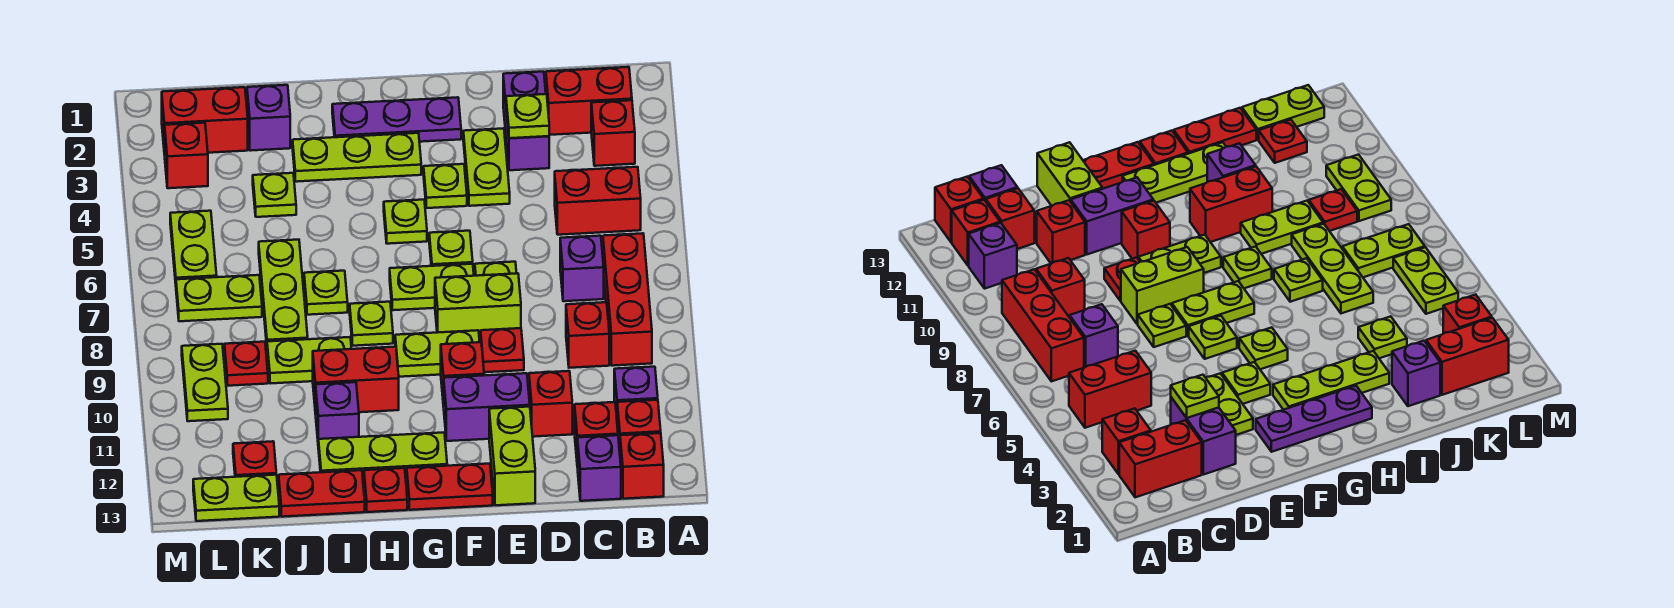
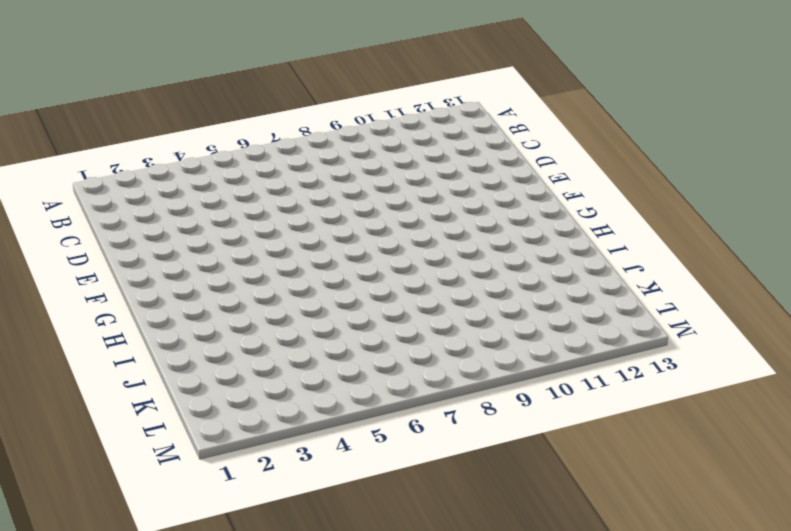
none -> red brick B2:C2 level 1
none -> red brick B3 level 1
none -> red brick B5:C5 level 1
none -> red brick B7:B9 level 1

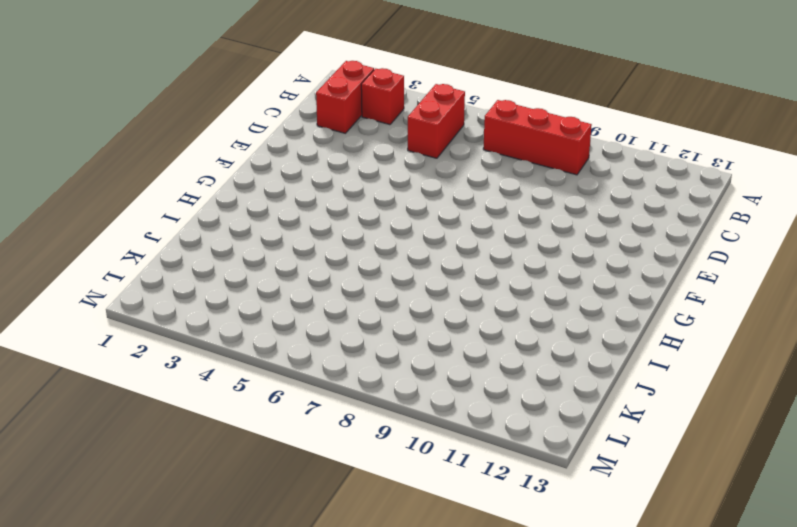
none -> purple brick B11 level 1
none -> red brick B12 level 1
none -> red brick B13 level 1
none -> purple brick C7 level 1

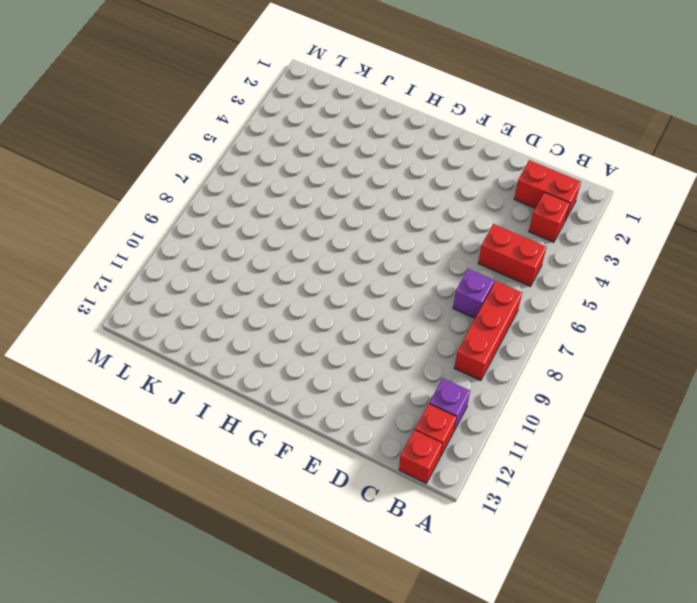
none -> red brick C9 level 1
none -> red brick C12 level 1
none -> purple brick C13 level 1
none -> purple brick D2:D3 level 1

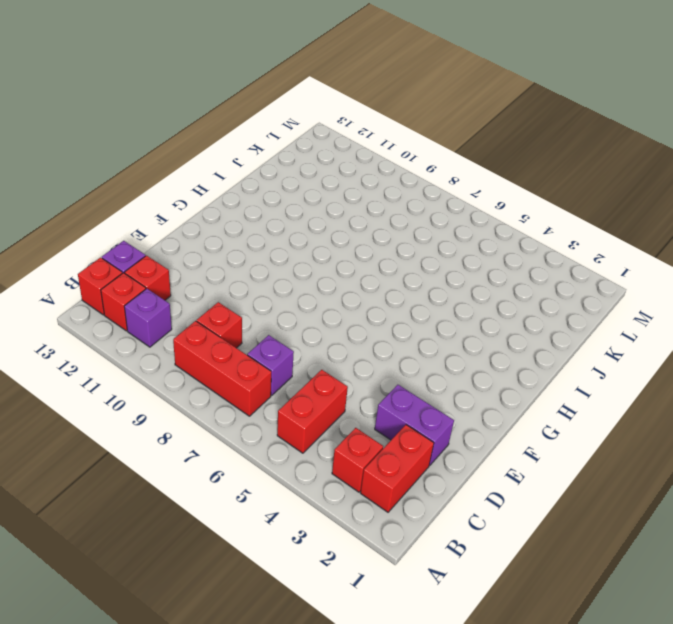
none -> red brick D11 level 1
none -> lime plate E3:E4 level 1
none -> lime plate E7 level 1
none -> lime brick E8:F8 level 1

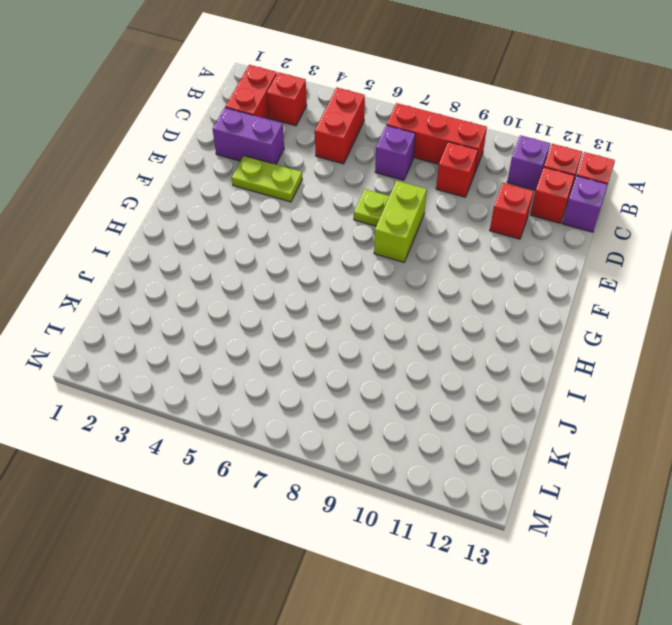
none -> red plate E9 level 1
none -> purple brick E11:F11 level 1
none -> lime brick E12:E13 level 1
none -> purple plate F2:H2 level 1

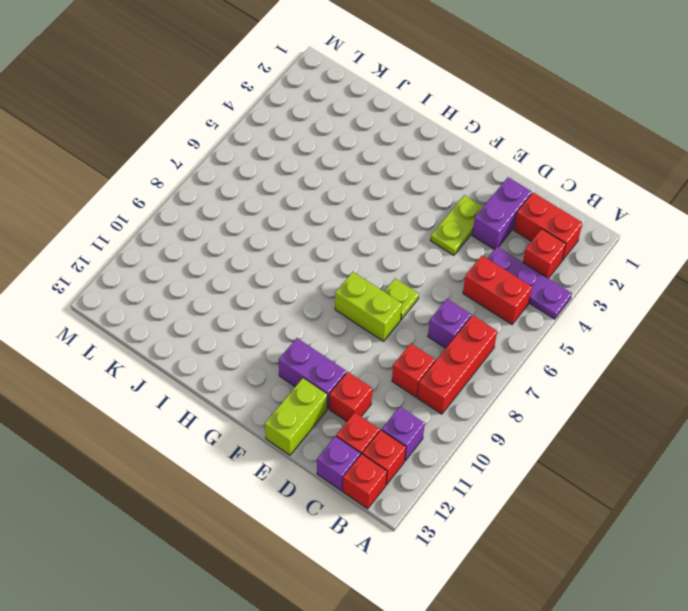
purple plate A4:C4 level 1 -> purple plate F2:H2 level 1
none -> red plate E9 level 1
none -> lime plate F4 level 1
none -> lime plate F6 level 1
none -> lime plate F7:G7 level 1

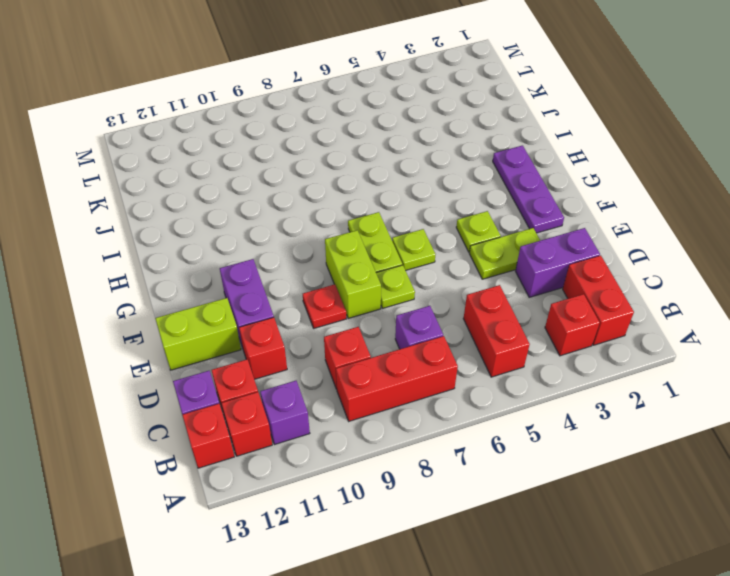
none -> lime plate F9:G9 level 1
none -> red brick F10 level 1
none -> red plate F13:G13 level 1
none -> lime plate G3:I3 level 1

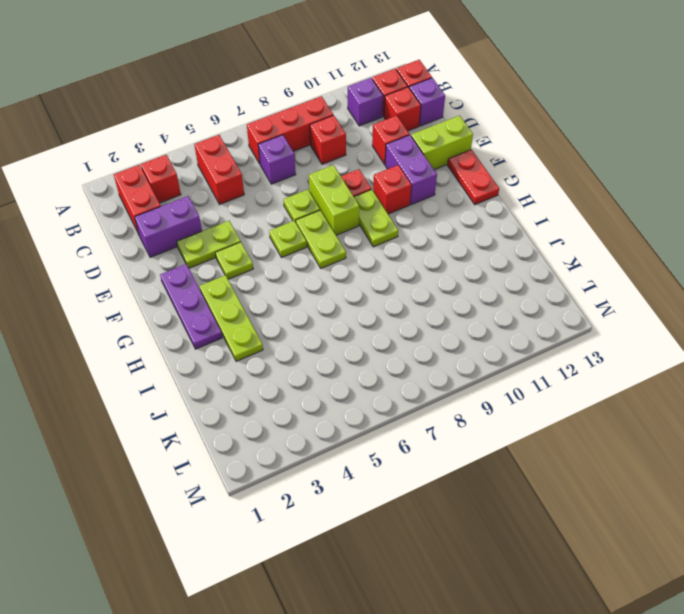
none -> lime plate G5 level 1
none -> lime plate G12:I12 level 1
none -> lime plate H8 level 1
none -> red brick H10:I10 level 1

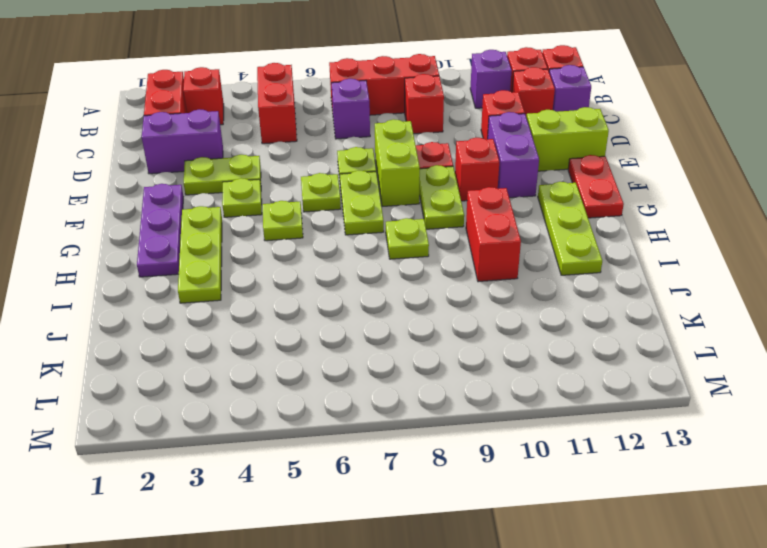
none -> red plate H13 level 1
none -> lime plate I7 level 1
none -> lime plate I9:J9 level 1
none -> purple brick I11 level 1

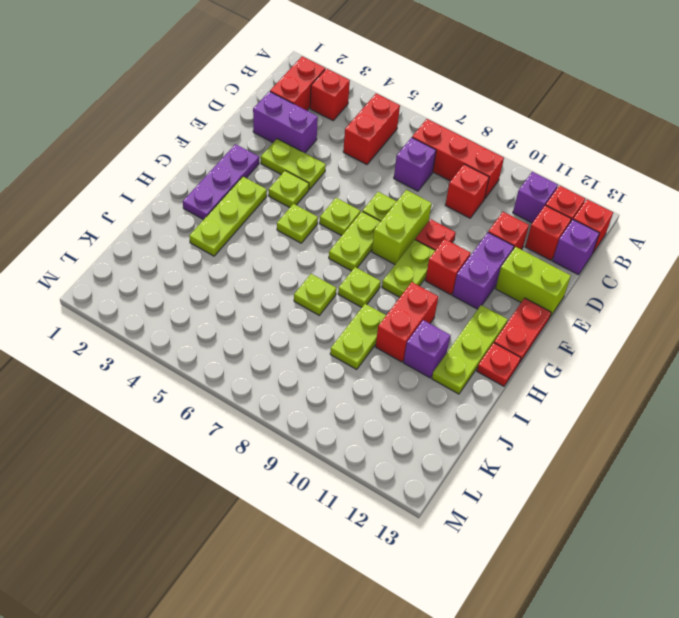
none -> red plate I13:J13 level 1
none -> purple brick J2 level 1
none -> lime plate J4 level 1
none -> lime plate J6:J8 level 1

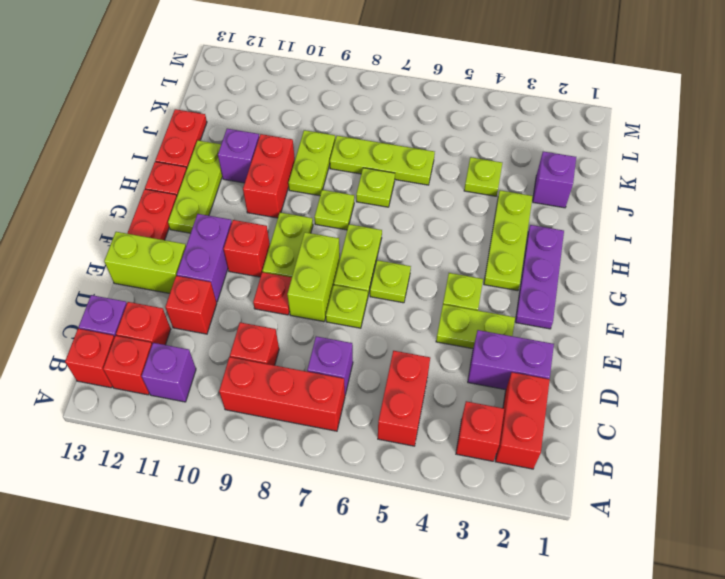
none -> lime plate G5 level 1
none -> red brick K2:L2 level 1
none -> lime plate K7:L7 level 1
none -> red plate K9 level 1

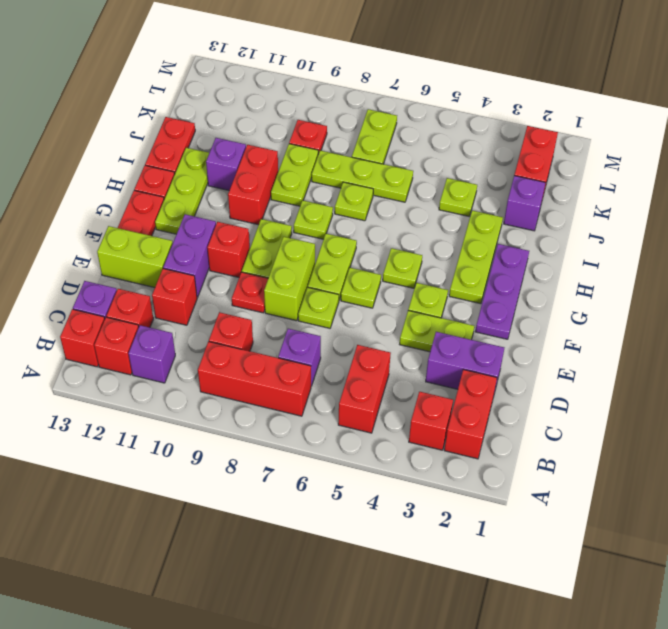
none -> red plate K12 level 1
none -> lime plate K13:L13 level 1
none -> red brick L3 level 1
none -> lime plate L5:L6 level 1

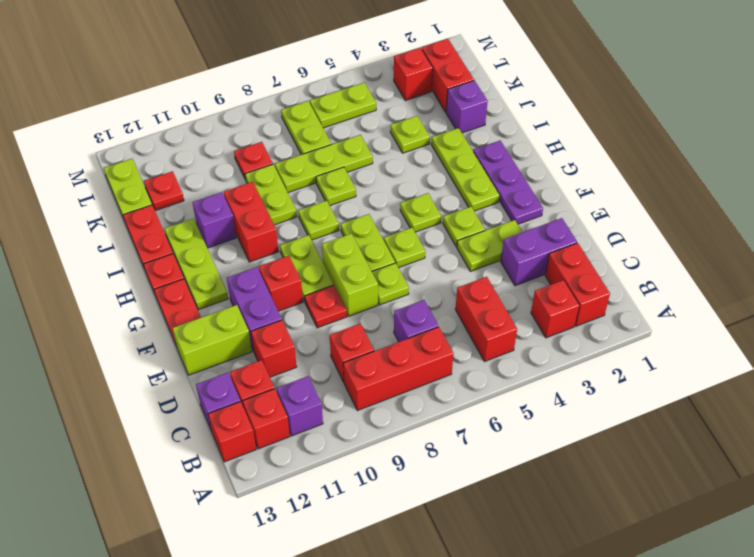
none -> lime plate L9:L10 level 1
none -> lime plate D3 level 2

